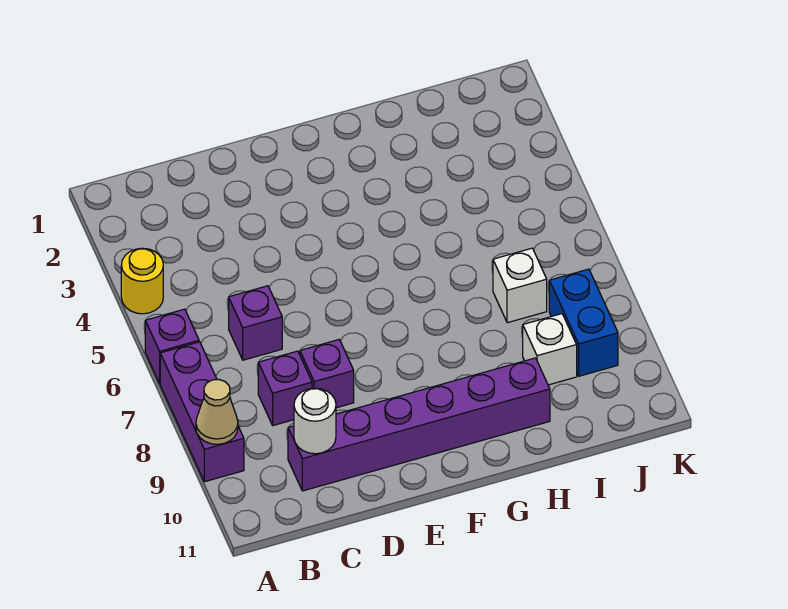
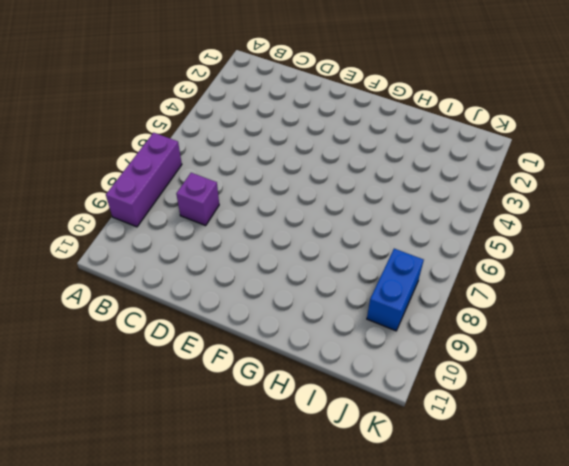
none -> yellow round brick A4 level 1
none -> purple brick A6 level 1
none -> purple brick C6 level 1

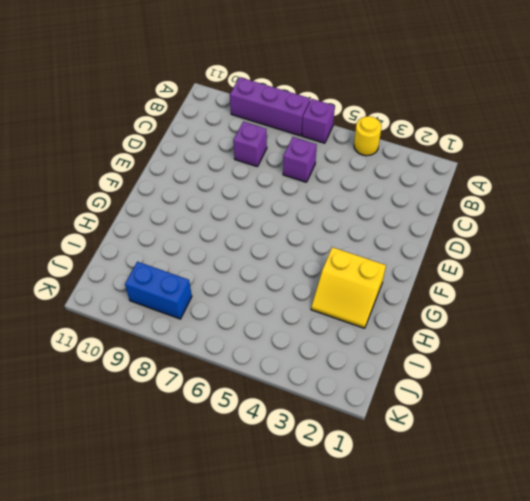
yellow slope G2:H3 level 1 top G -> none
none -> purple brick C10:H10 level 1
none -> purple brick D8 level 1
none -> white brick I7 level 1

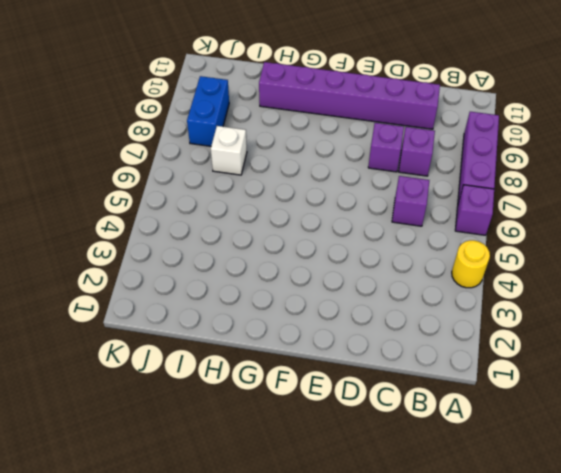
none -> white brick I9 level 1
none -> tan cone A9 level 2
none -> white round brick C10 level 2

